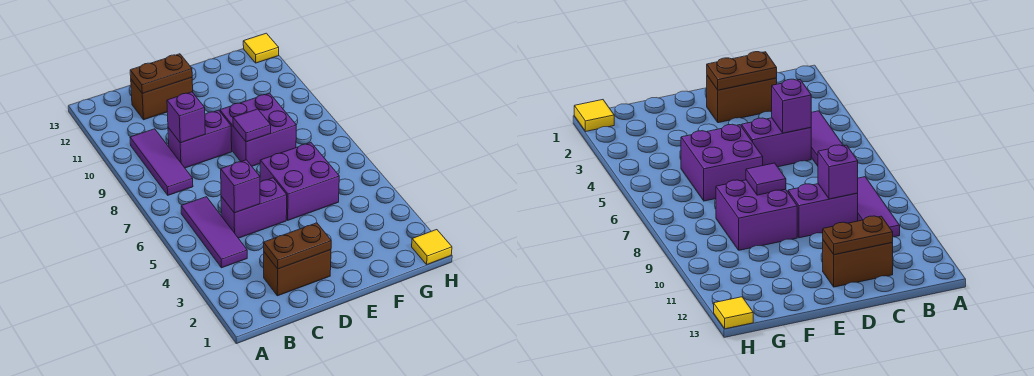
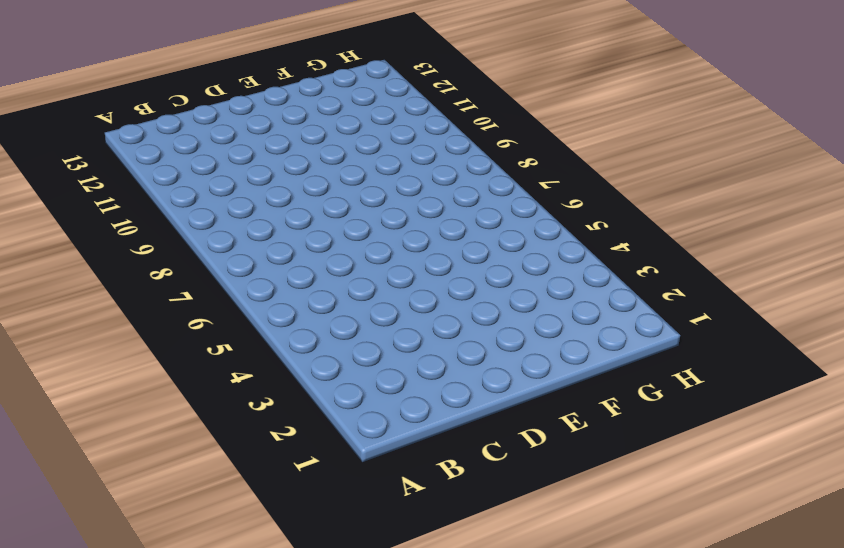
none -> purple tile B4:B6 level 1
none -> purple tile B8:B10 level 1
none -> brown brick C2:D2 level 1

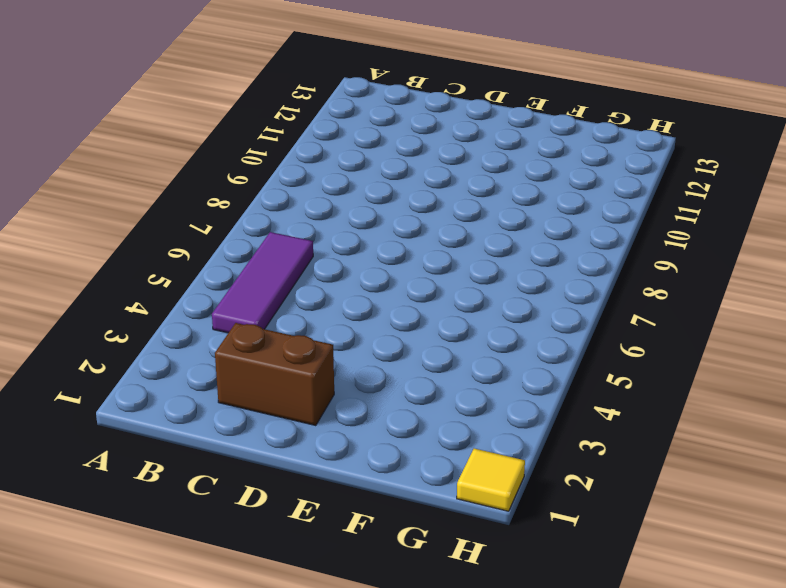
none -> purple tile B8:B10 level 1
none -> purple brick C5:D5 level 1
none -> purple brick C9:D9 level 1

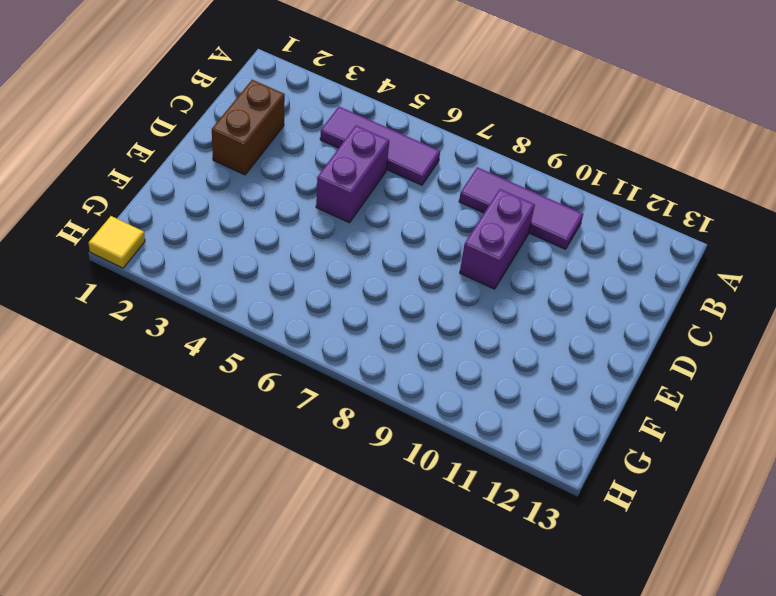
none -> brown brick C12:D12 level 1
none -> purple brick E5:F6 level 1
none -> purple brick E8:F9 level 1

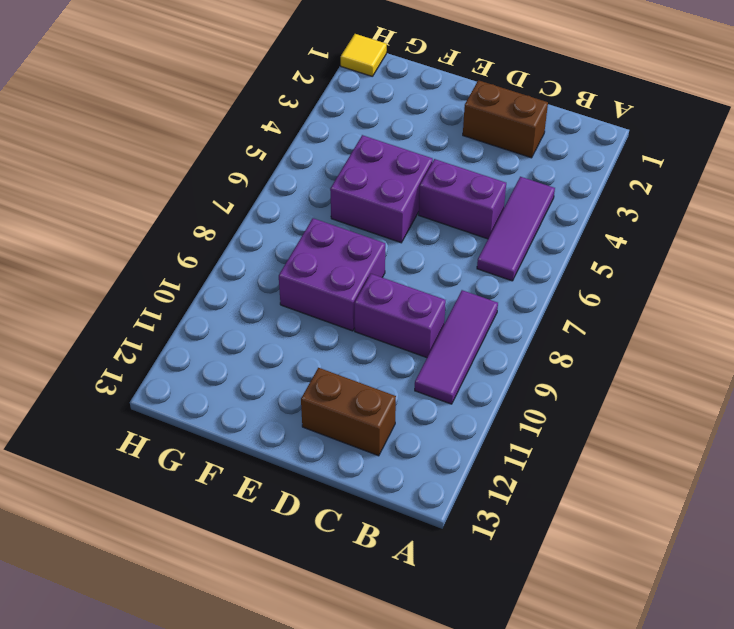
none -> yellow tile H13 level 1
none -> brown plate C2:D2 level 2
none -> purple brick C5 level 2

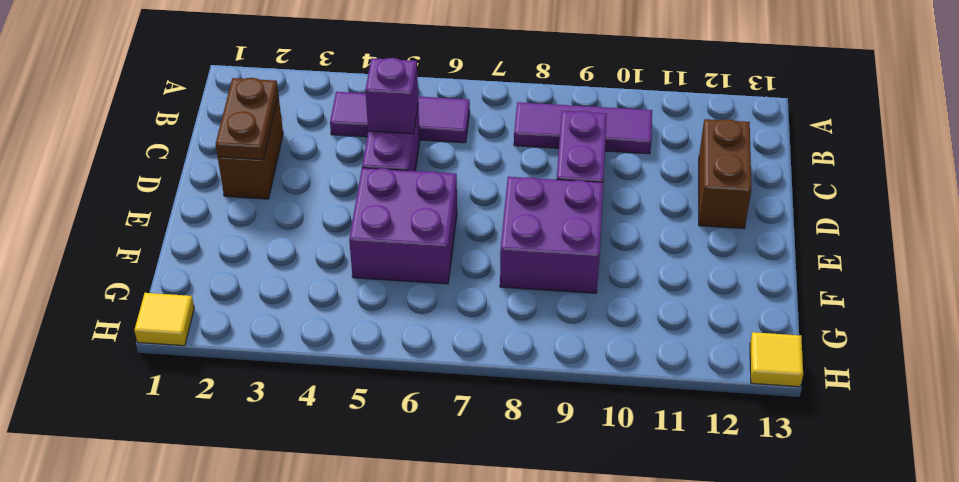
none -> purple brick C9 level 2
none -> brown plate C12:D12 level 2
none -> purple tile E8 level 2

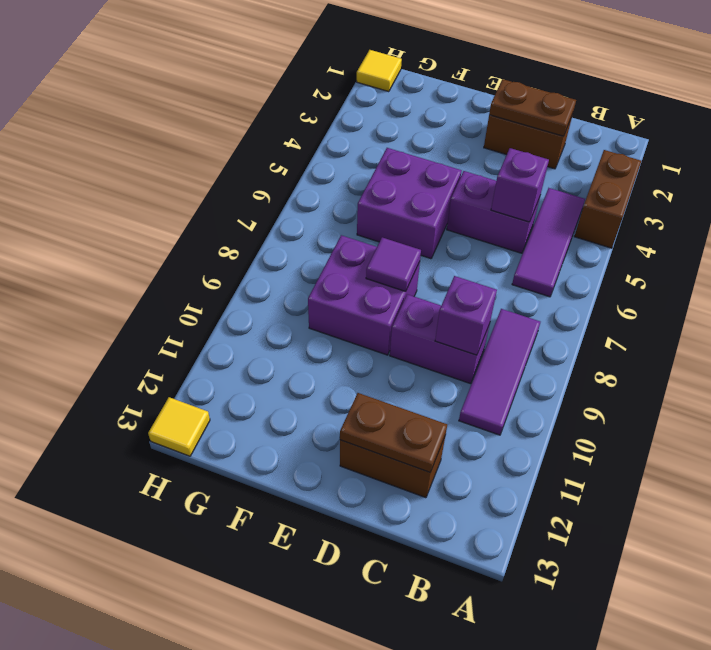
brown brick A3:A4 level 1 -> none

